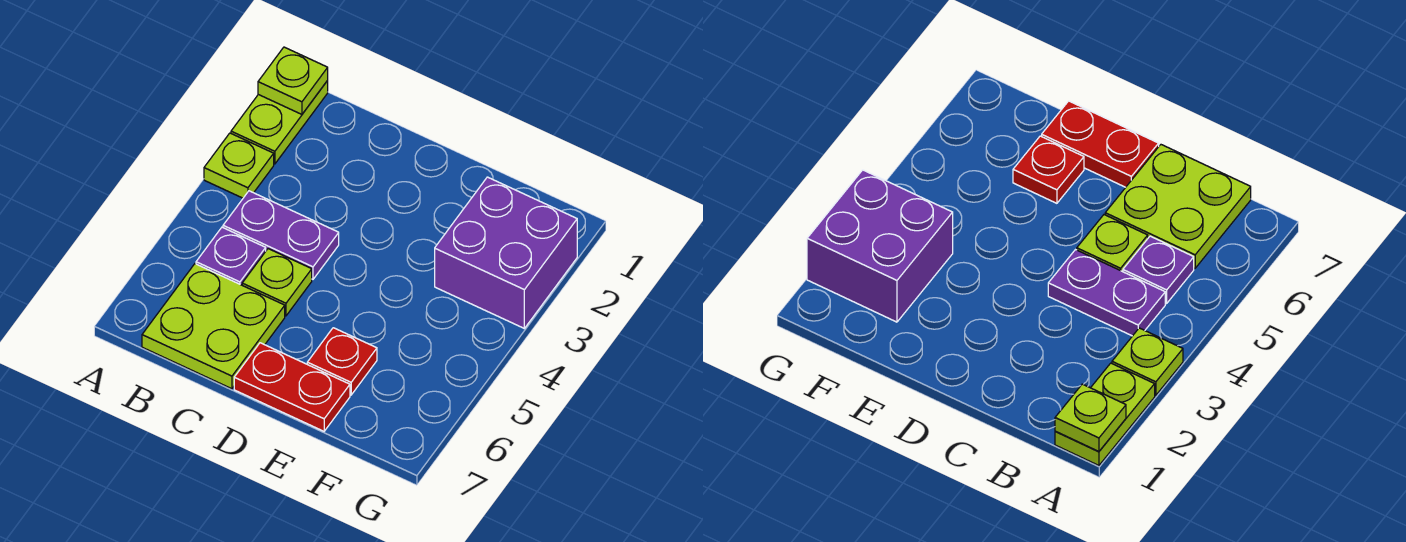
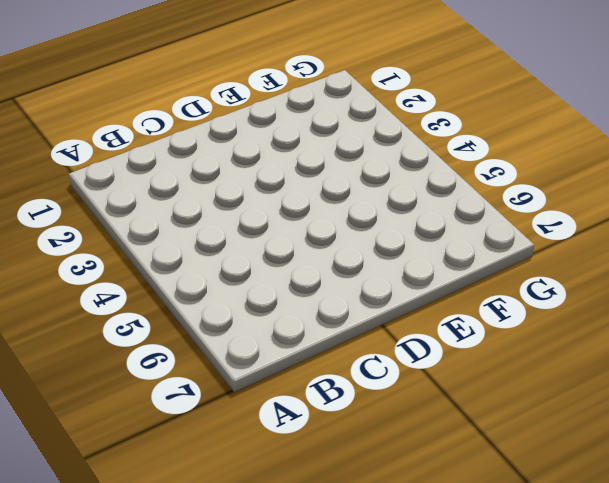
none -> lime plate A1:A2 level 1
none -> lime plate A3 level 1

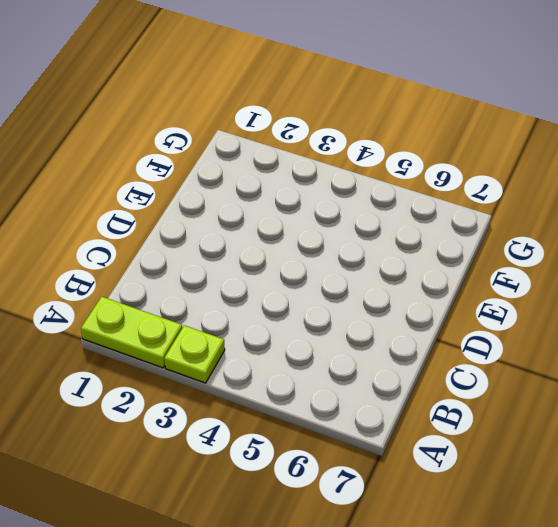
none -> purple plate B4:C4 level 1
none -> purple plate B5 level 1

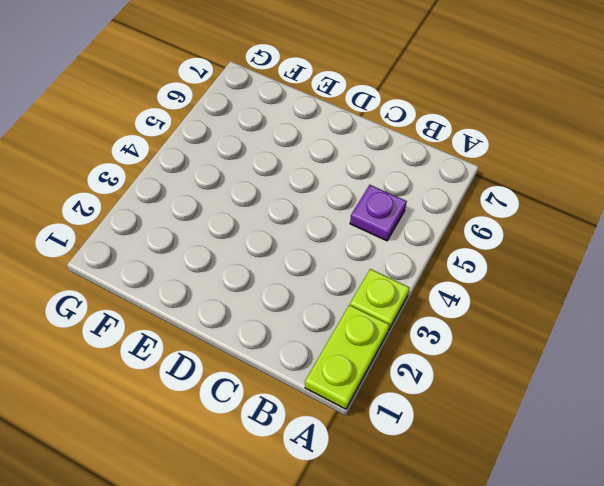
none -> purple plate B4:C4 level 1
none -> lime plate B6:C7 level 1

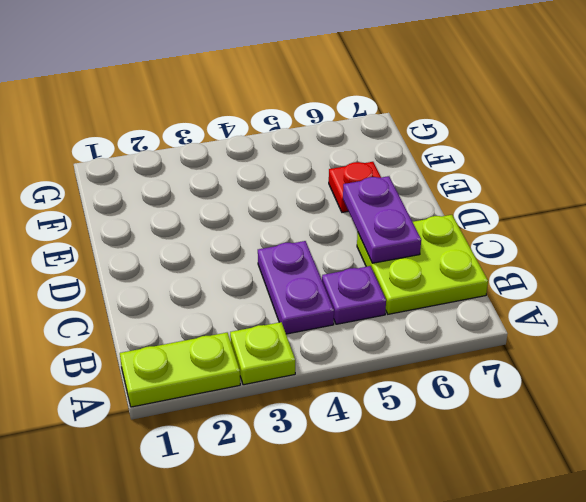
purple plate C6:D6 level 2 -> none
none -> lime plate C5 level 1
none -> red plate D7:E7 level 1

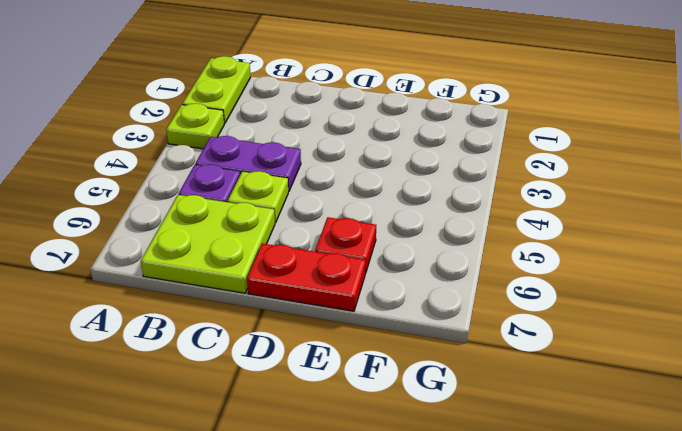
none -> purple brick F2:G3 level 1
none -> lime plate A1 level 2

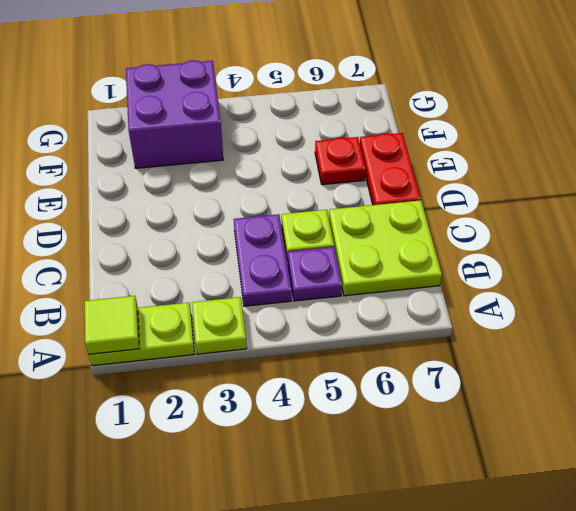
lime tile A1 level 2 -> lime plate A1 level 2

